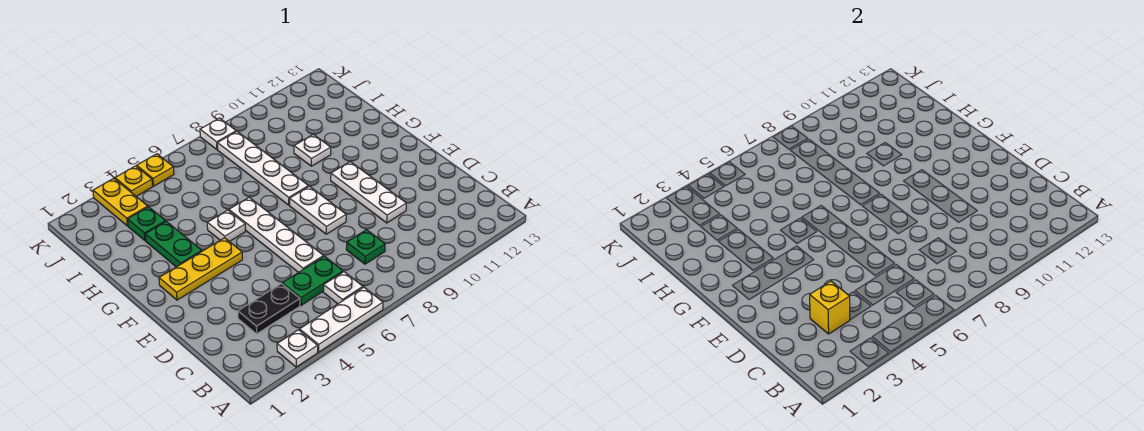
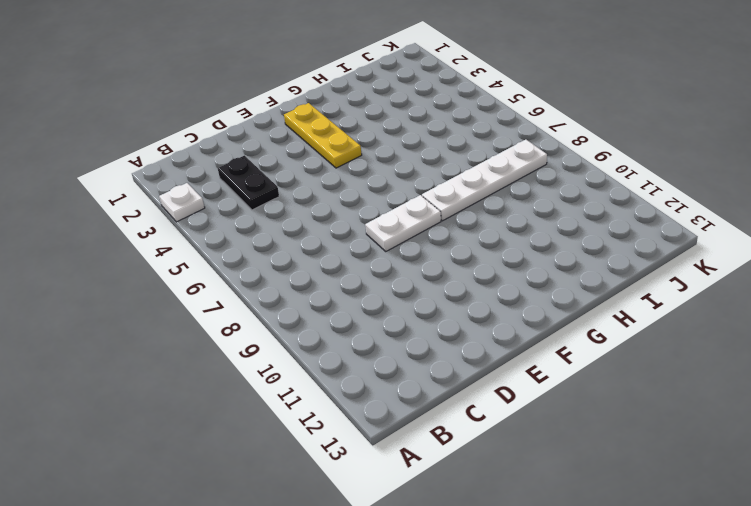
none -> white plate A4:A6 level 1
none -> white plate B6 level 1
none -> green plate C5:C6 level 1

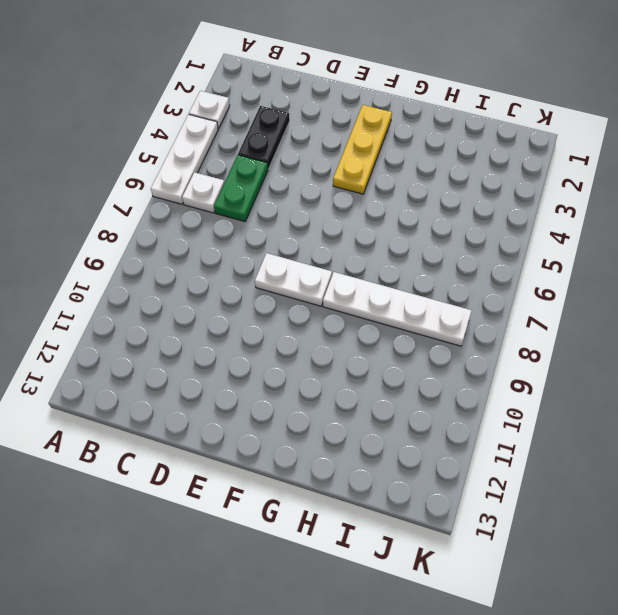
none -> green plate C8 level 1
none -> white plate D6:G6 level 1
none -> white plate D10:F10 level 1

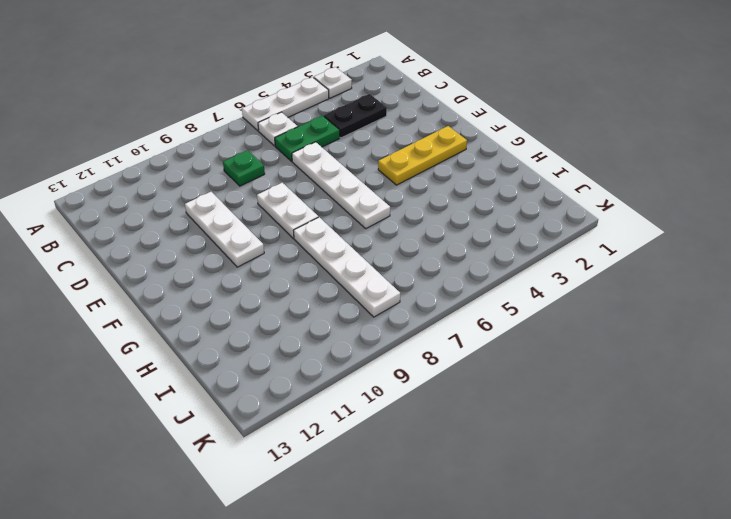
none -> green plate G3:H3 level 1
none -> white plate G5 level 1
none -> white plate H10 level 1

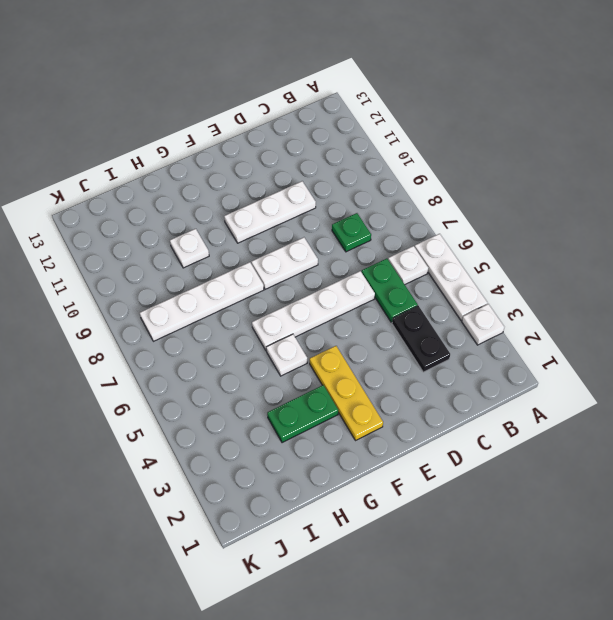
none -> green plate I3 level 1
none -> yellow plate J3:K3 level 1
none -> yellow plate K4 level 1

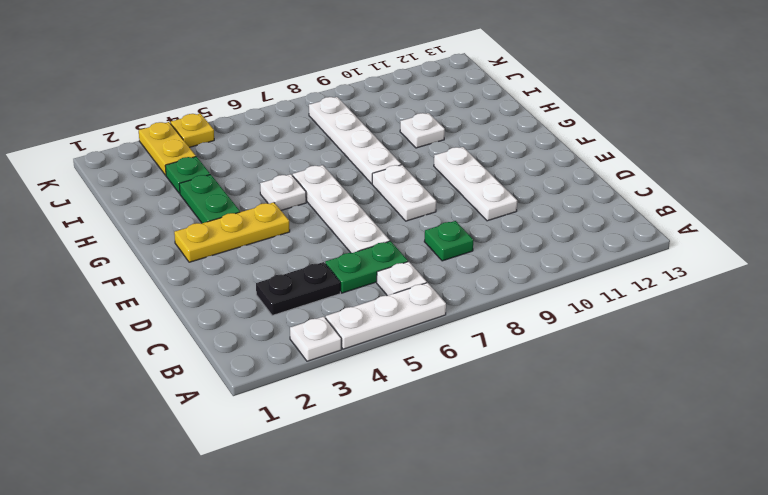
none -> yellow plate K5 level 1
none -> white plate K8 level 1
none -> yellow brick C3 level 2

